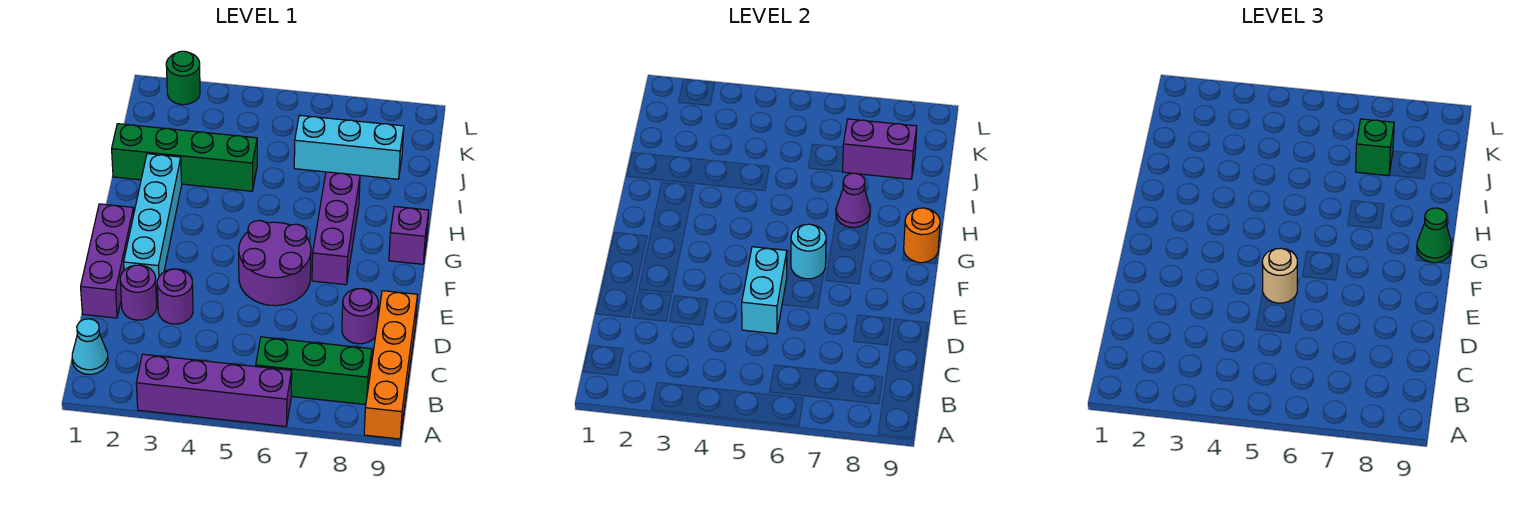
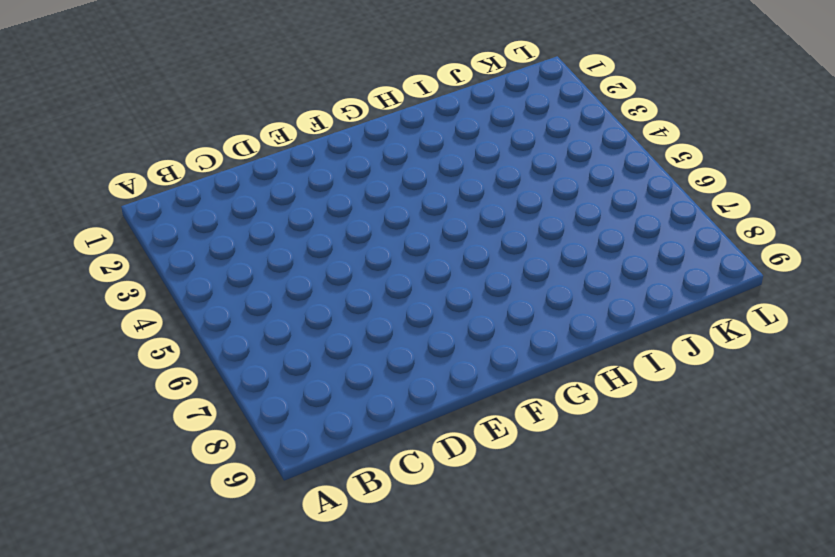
none -> purple brick A3:A6 level 1
none -> orange brick A9:D9 level 1
none -> cyan cone B1 level 1

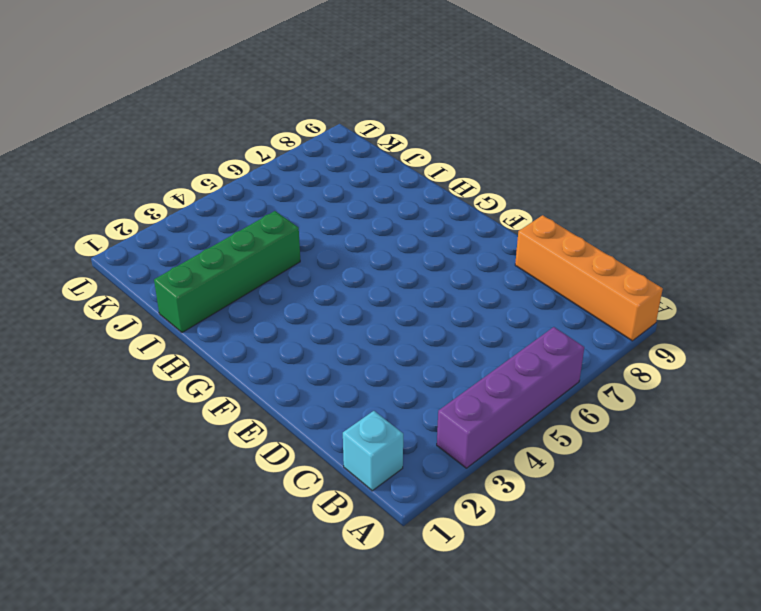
cyan brick B1 level 1 -> cyan cone B1 level 1
none -> green brick B6:B8 level 1
none -> purple brick D1:F1 level 1
none -> purple round brick D2 level 1

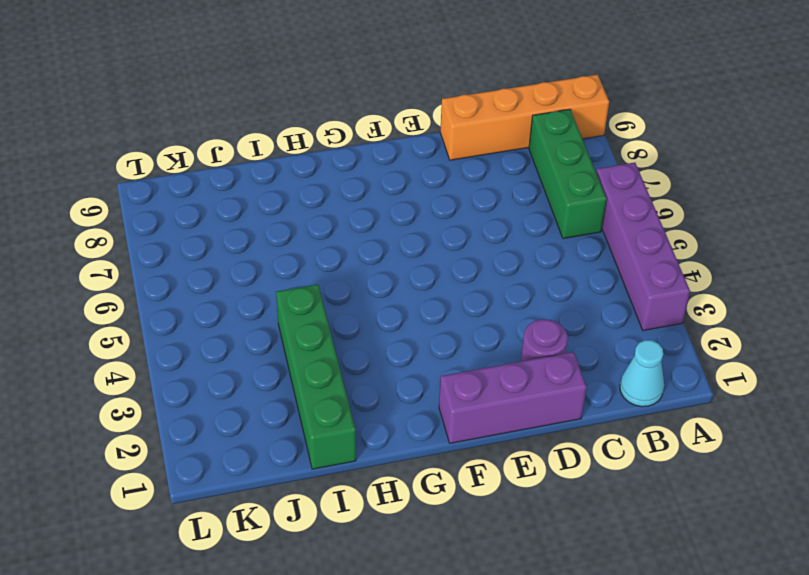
none -> purple round brick D3 level 1
none -> purple round brick D8 level 1
none -> cyan brick E2:H2 level 1

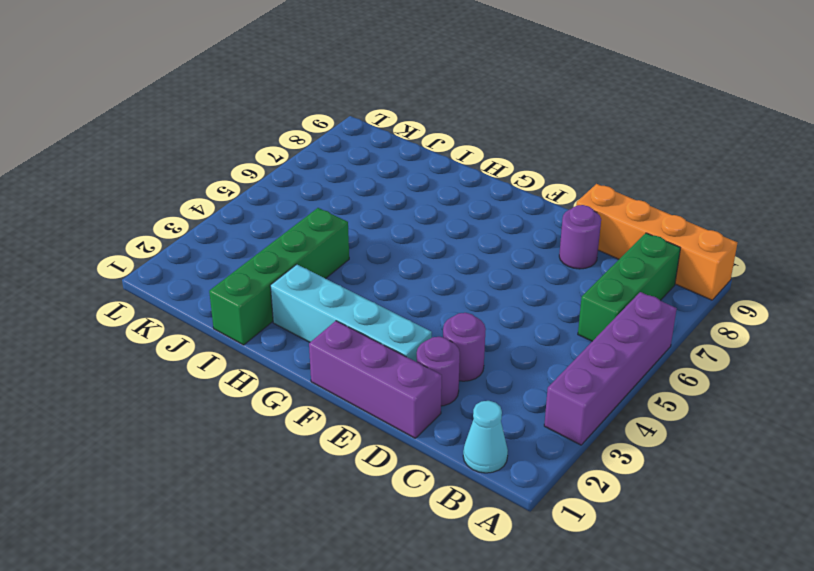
none -> purple round brick E5:F6 level 1
none -> purple brick F7:H7 level 1
none -> purple brick G9 level 1

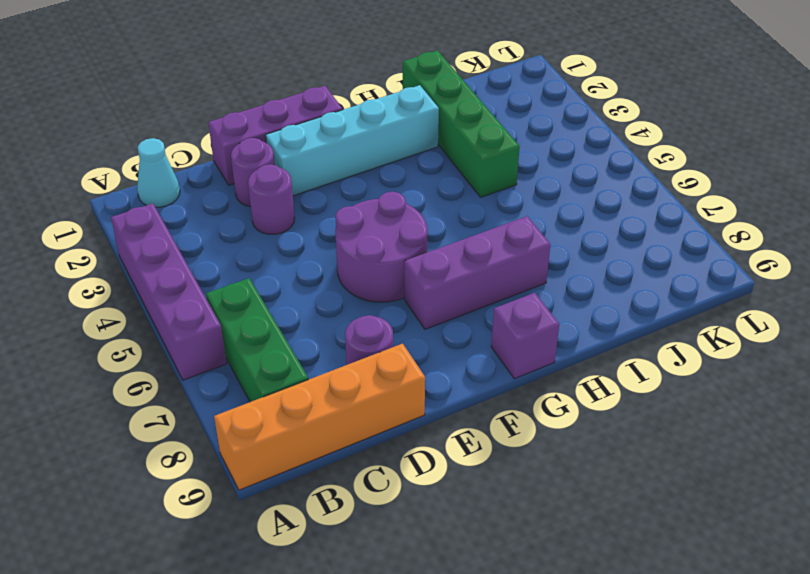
none -> cyan brick J6:J8 level 1
none -> green round brick L2 level 1
none -> cyan brick D5:E5 level 2

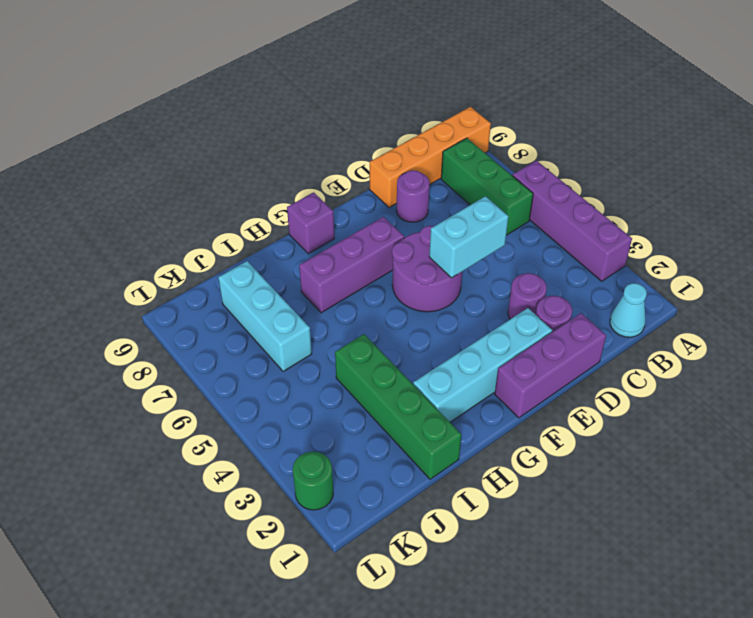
none -> cyan round brick F6 level 2
none -> orange round brick G9 level 2
none -> purple cone H7 level 2

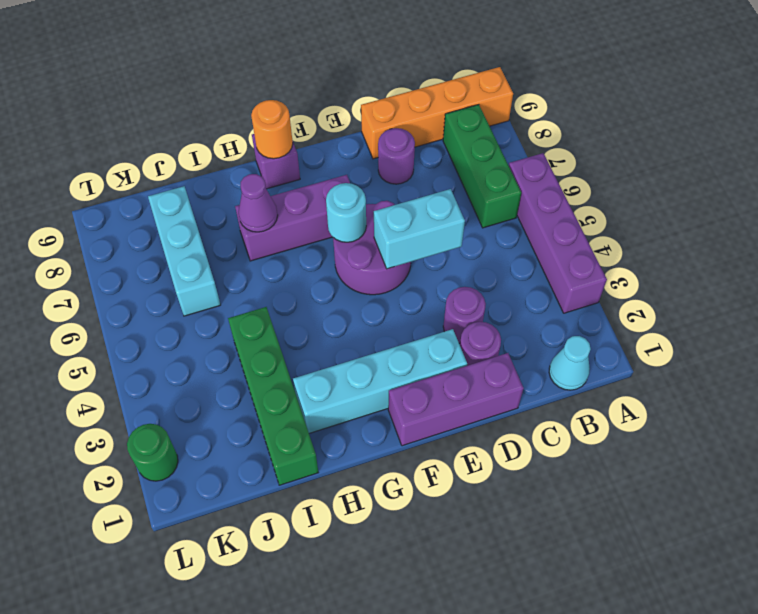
none -> purple brick J7:J8 level 2
none -> tan round brick E5 level 3
none -> green cone G9 level 3

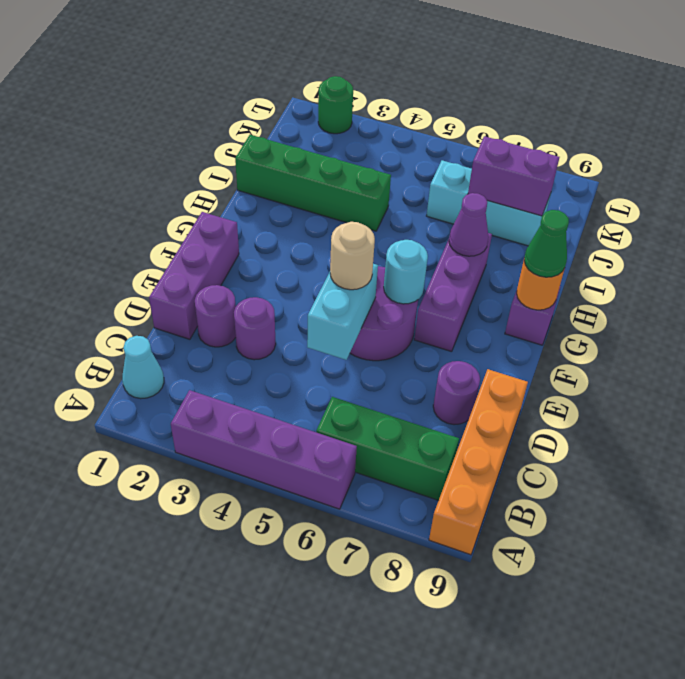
none -> cyan brick E2:H2 level 1
none -> green brick J7 level 3

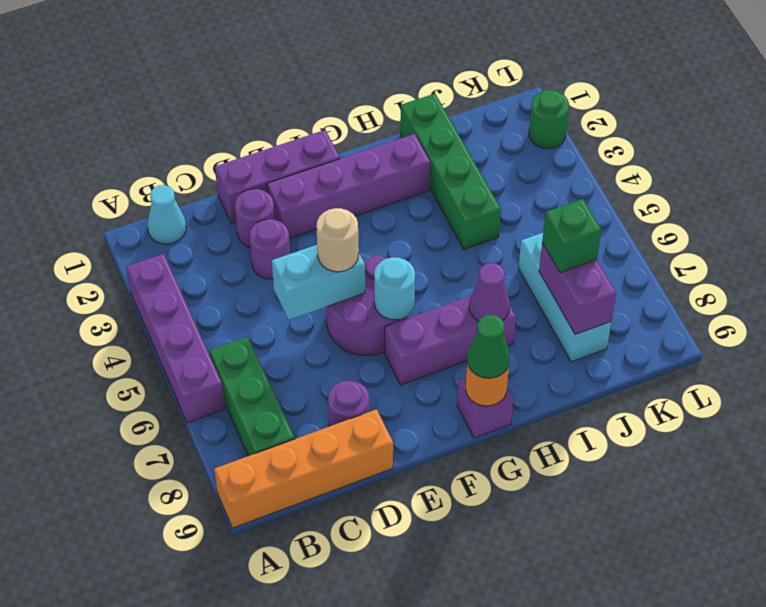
purple brick E2:H2 level 1 -> cyan brick E2:H2 level 1

